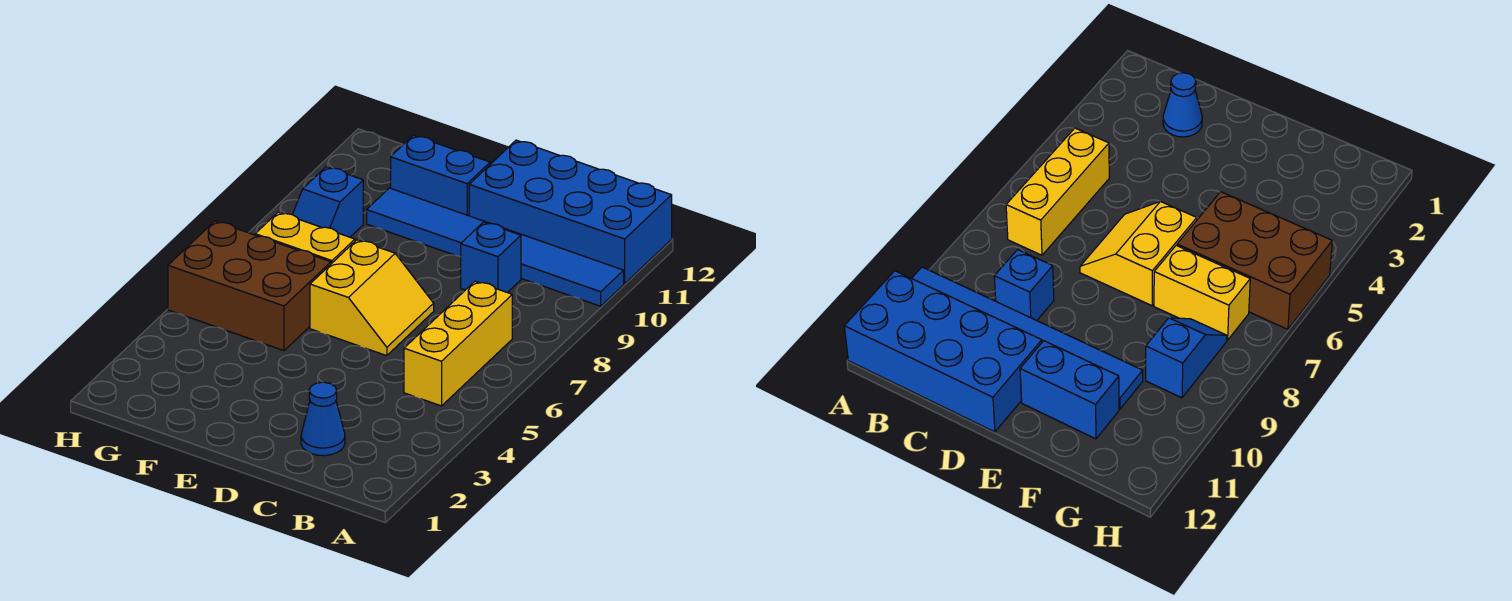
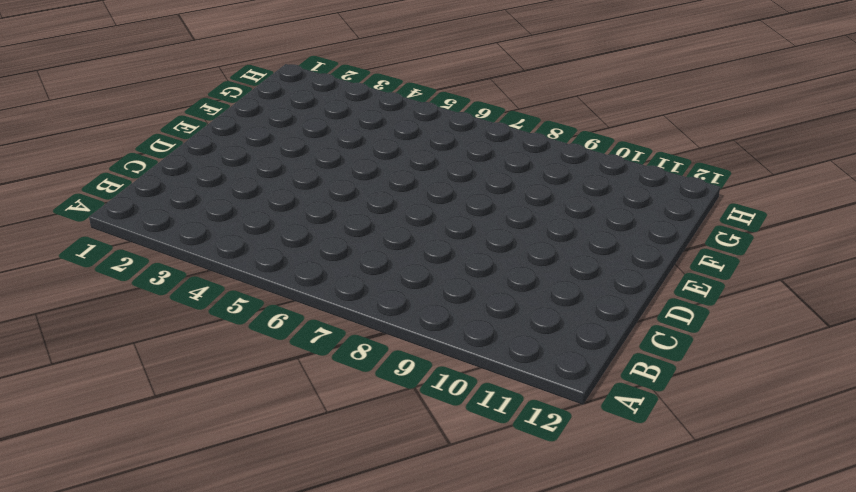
none -> blue tile A10:F10 level 1
none -> blue brick A11:D12 level 1

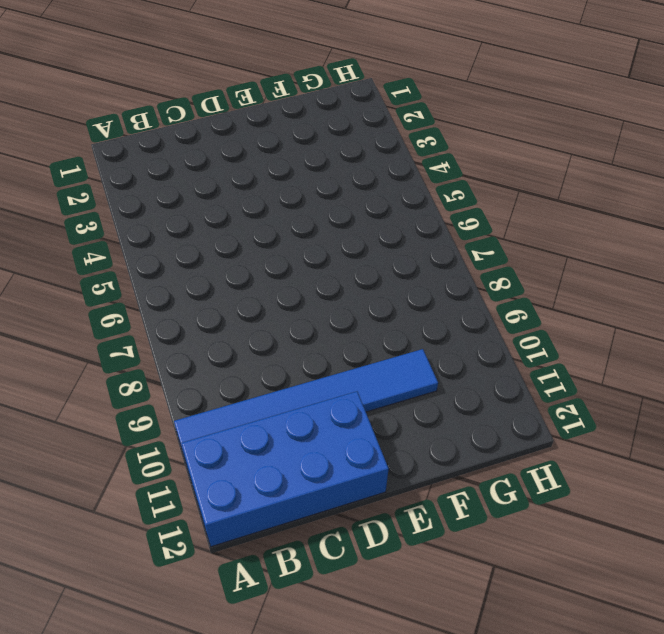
none -> yellow brick B5:B7 level 1
none -> blue cone C2 level 1

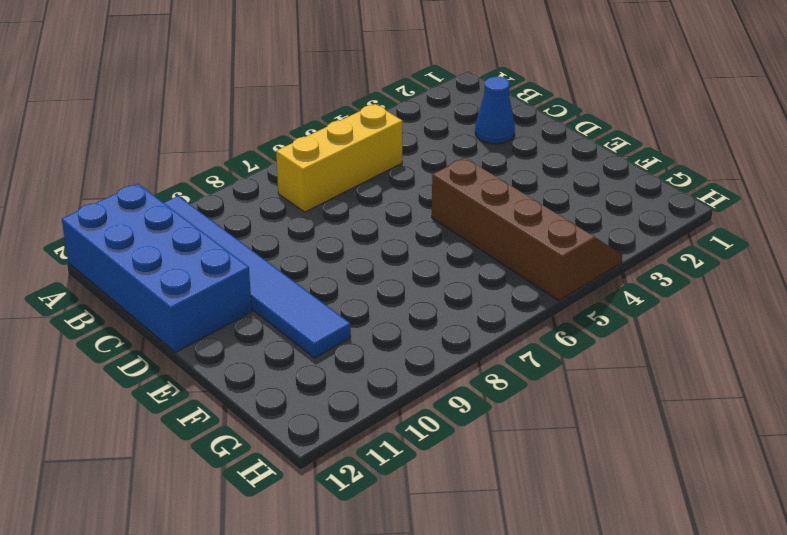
brown slope E4:H5 level 1 top 5 -> brown brick F5:H6 level 1
none -> blue brick C9 level 1
none -> yellow slope D6:E7 level 1 top E

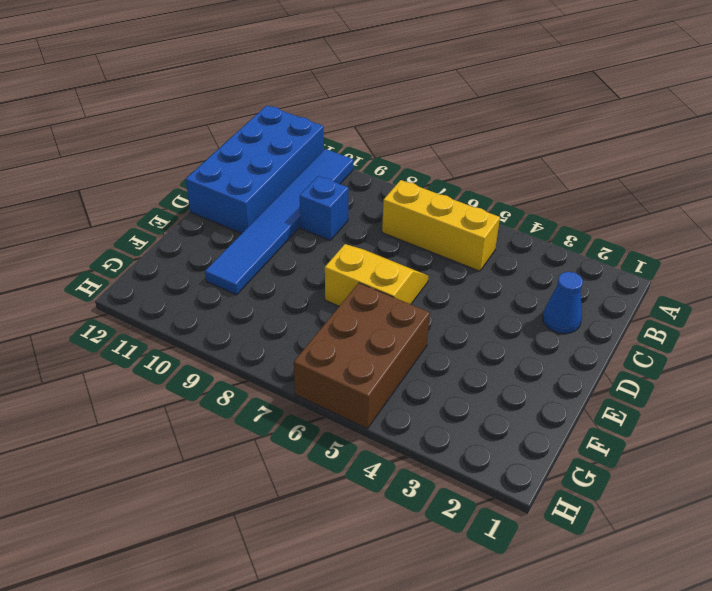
none -> blue brick E11:F11 level 1
none -> yellow brick F7:G7 level 1

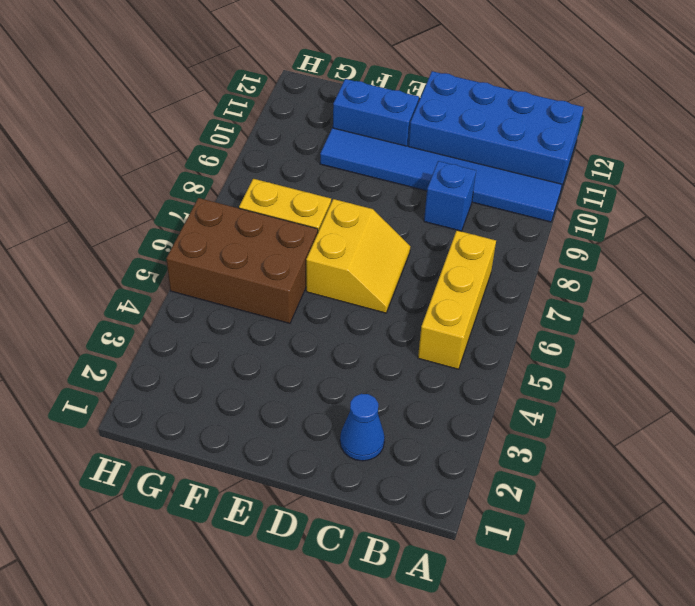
none -> blue slope G8:G9 level 1 top 9

